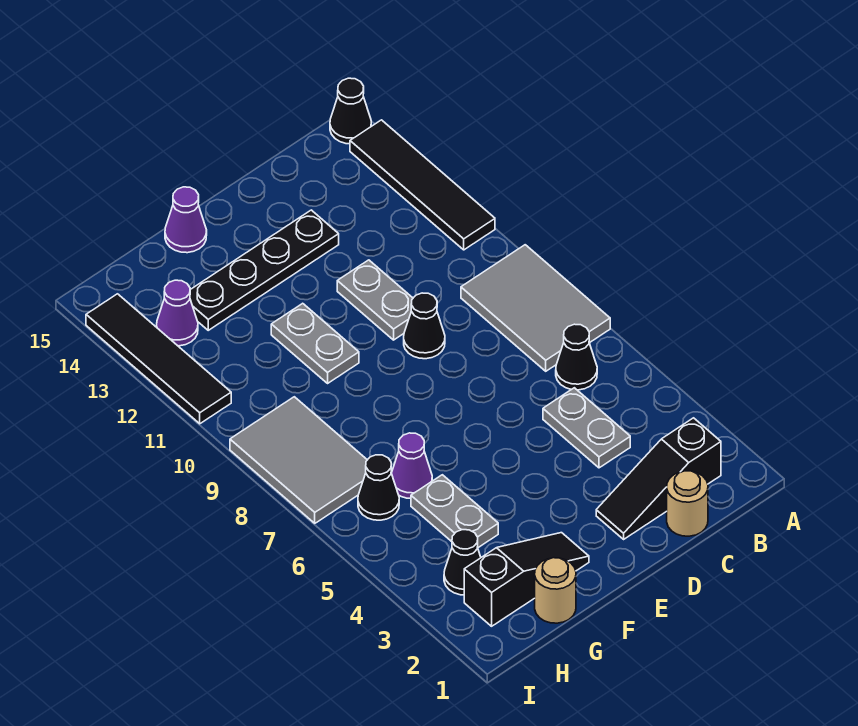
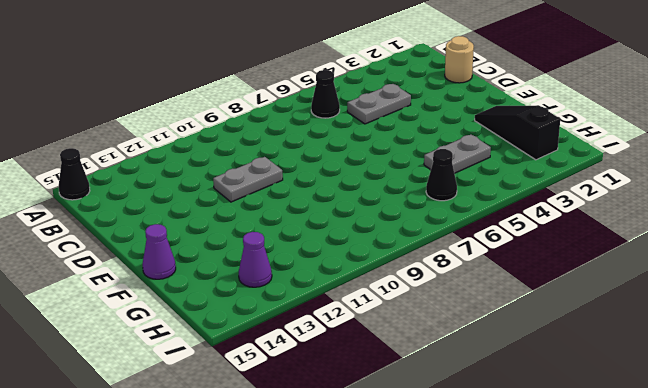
none -> grey tile A7:B9 level 1
none -> black tile A11:A14 level 1
none -> black slope B2:D2 level 1 top B

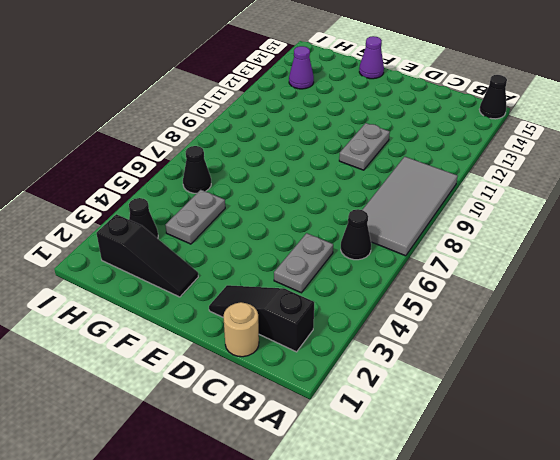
grey tile A7:B10 level 1 -> grey tile A7:B9 level 1
none -> black tile A11:A14 level 1
none -> black cone D9 level 1
none -> black plate D13:G13 level 1

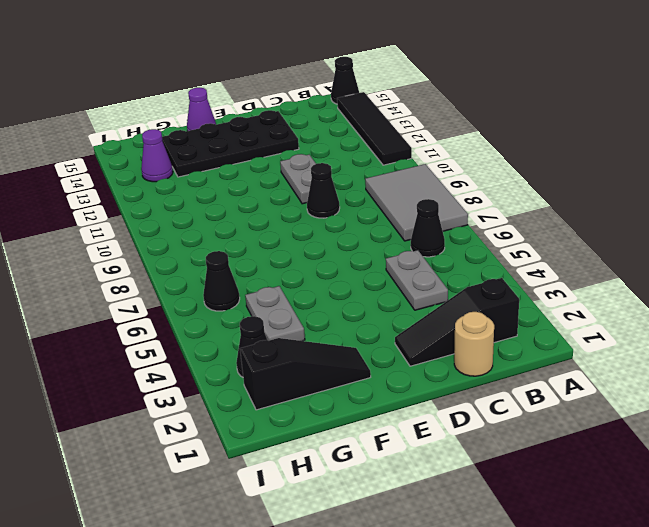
black plate D13:G14 level 1 -> black plate D13:G13 level 1
none -> grey plate F10:F11 level 1
none -> tan round brick G1 level 1
none -> purple cone G6 level 1

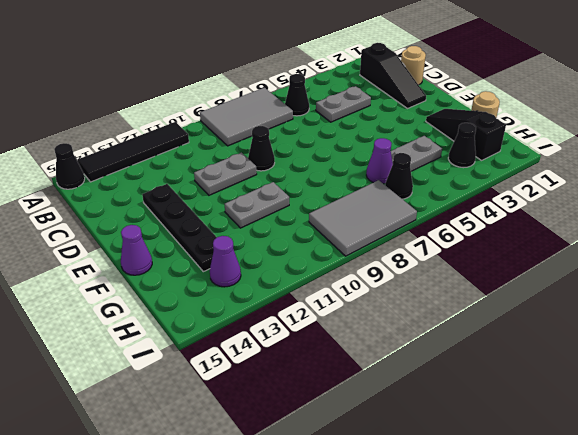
none -> black tile I11:I14 level 1

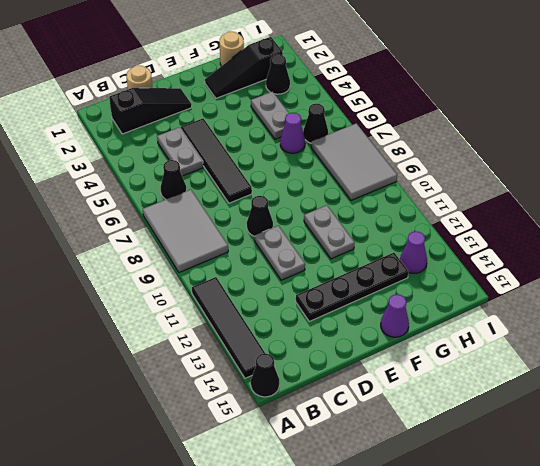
black tile D4:D7 level 1 -> black tile I11:I14 level 1

